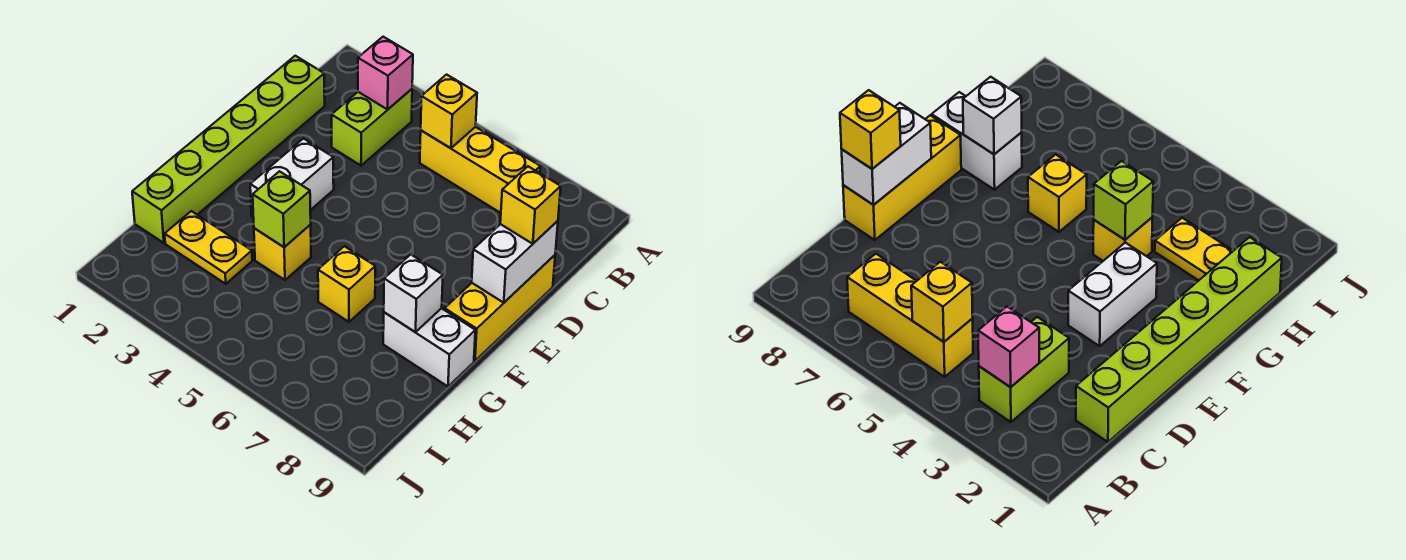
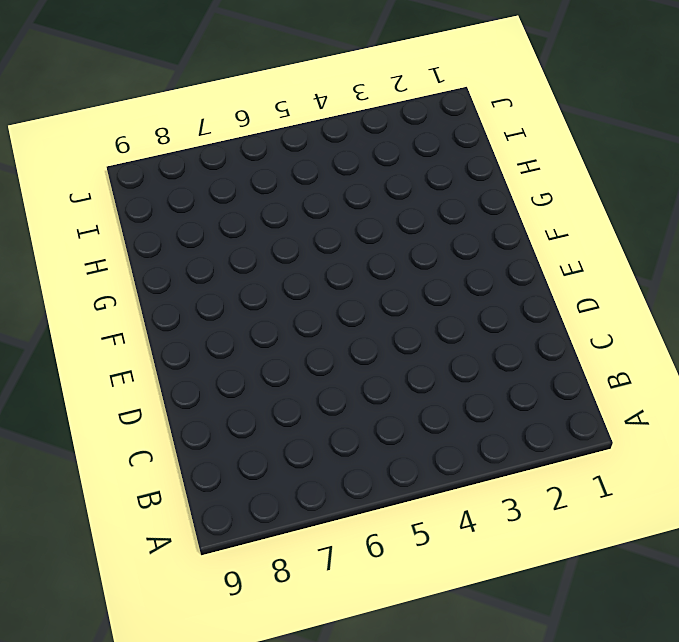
none -> lime brick B3:C3 level 1
none -> yellow brick B5:B7 level 1
none -> lime brick C1:H1 level 1

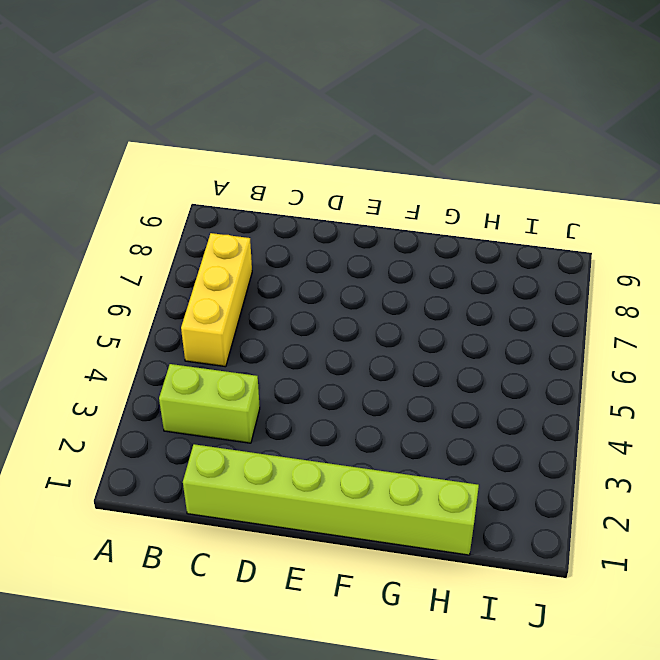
none -> yellow brick D9:F9 level 1
none -> white brick E3:F3 level 1
none -> yellow brick G4 level 1

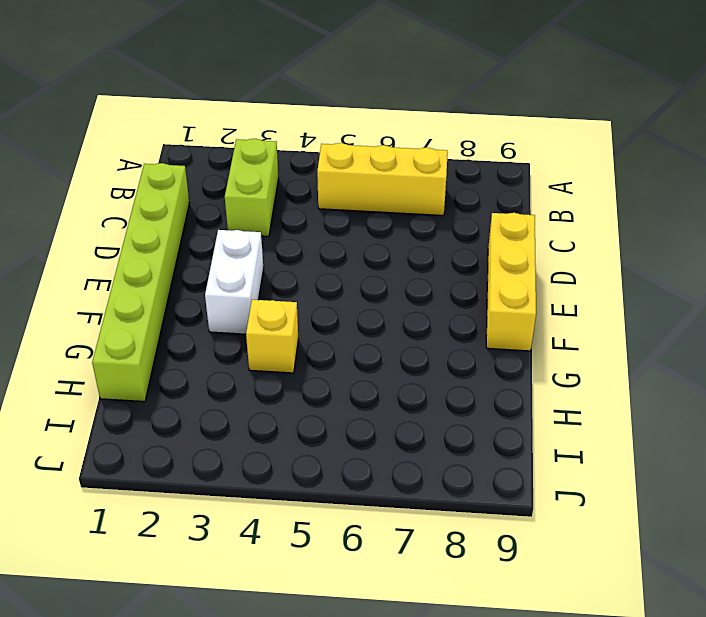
none -> yellow brick G6 level 1
none -> white brick G8:G9 level 1
none -> yellow plate H2:H3 level 1

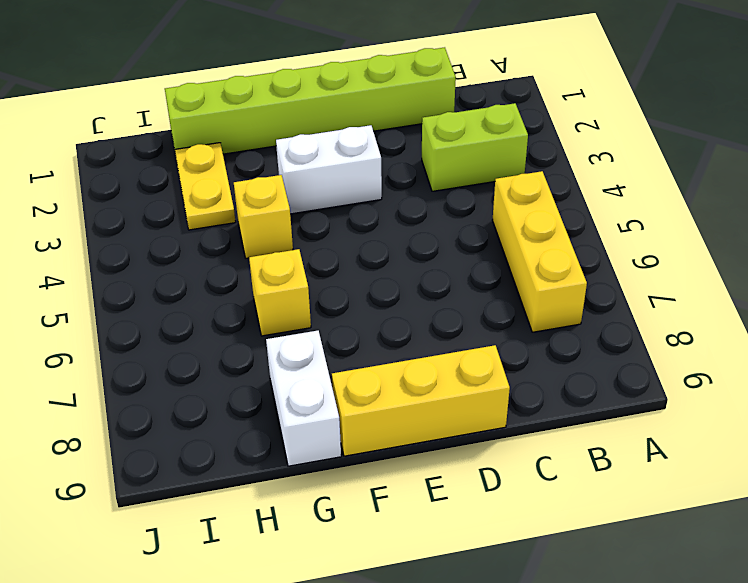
none -> pink brick B3 level 2
none -> yellow brick B5 level 2
none -> white brick D9:E9 level 2

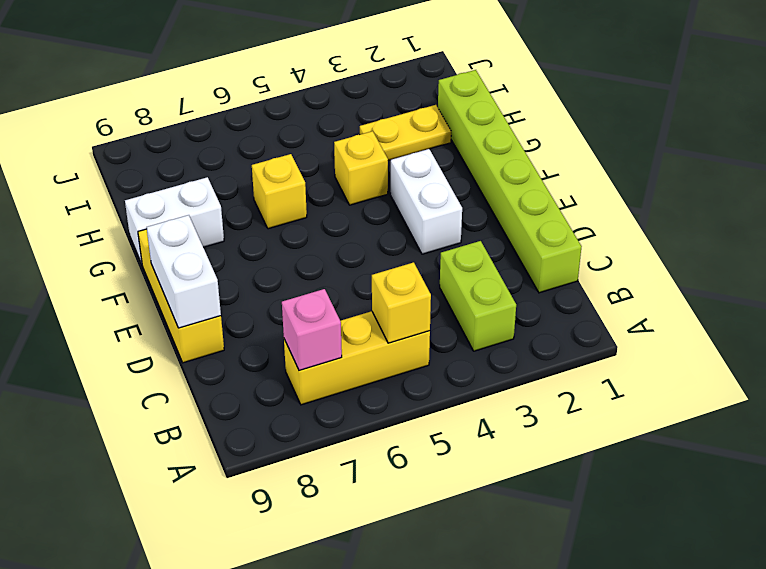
pink brick B7 level 2 -> pink brick B3 level 2
none -> lime brick G4 level 2
none -> white brick G8 level 2
none -> yellow brick D9 level 3

